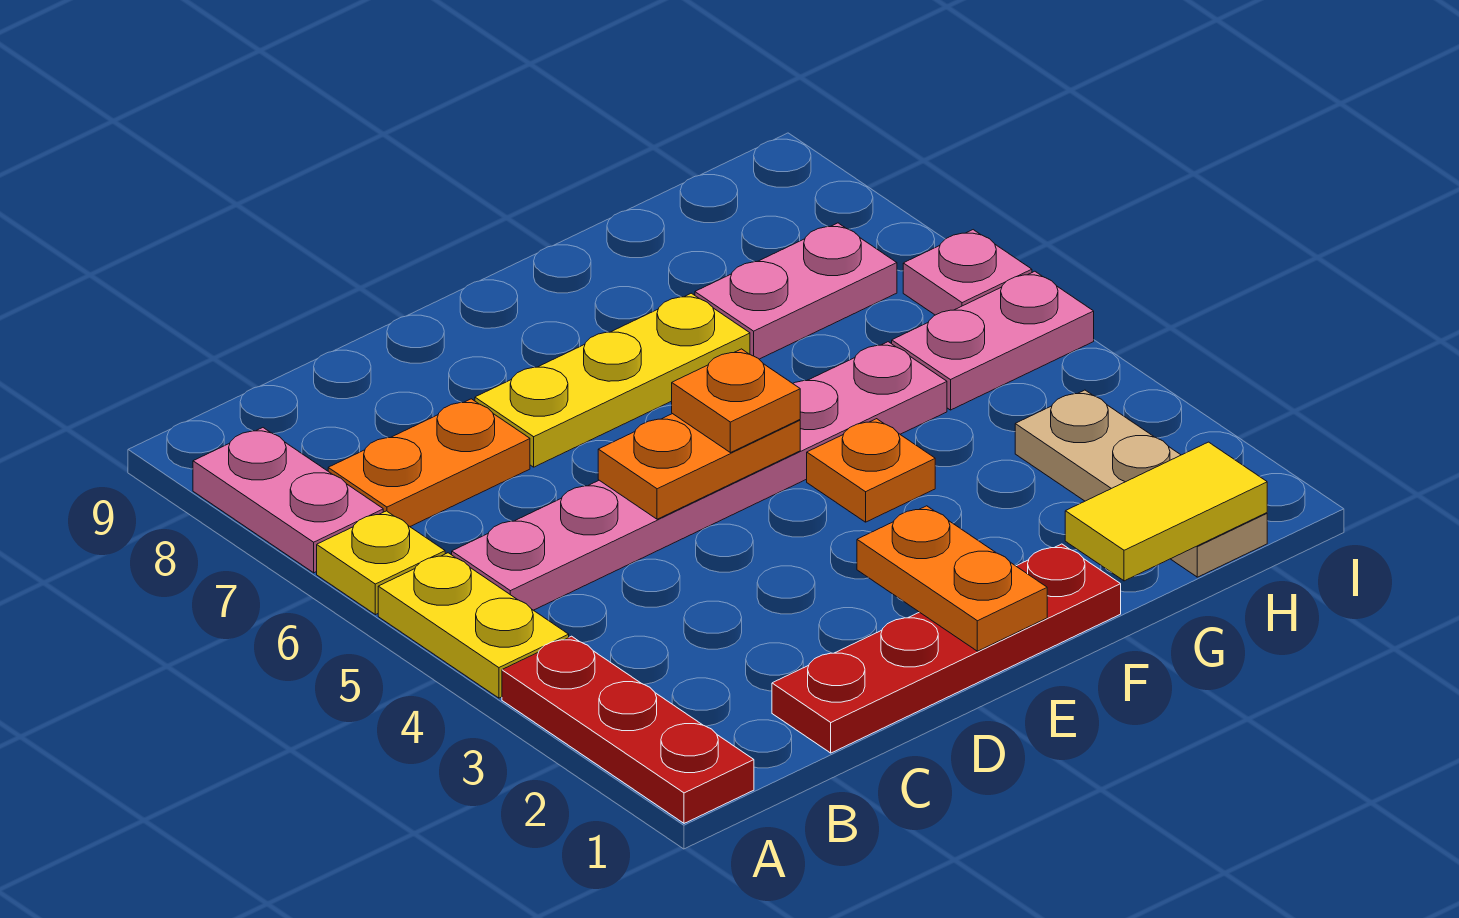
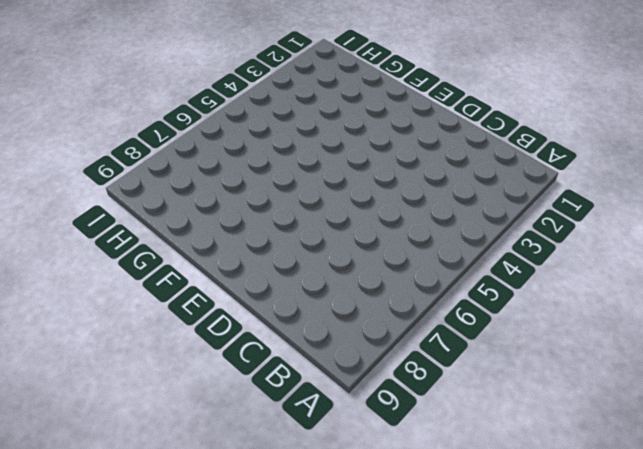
none -> red plate A1:A3 level 1
none -> yellow plate A4:A5 level 1
none -> yellow plate A6 level 1

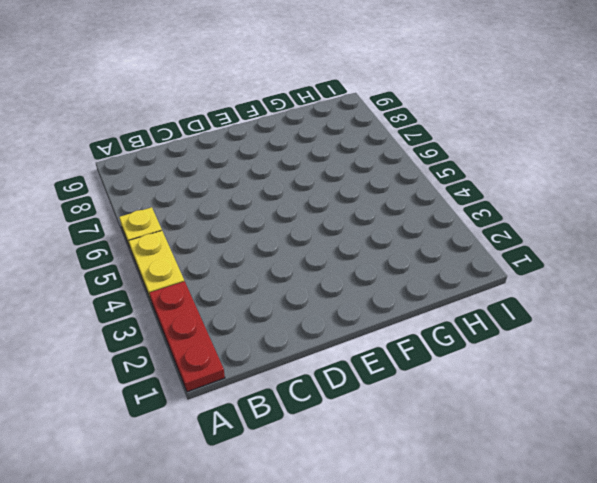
none -> pink plate A7:A8 level 1
none -> pink plate B5:G5 level 1
none -> orange plate B7:C7 level 1

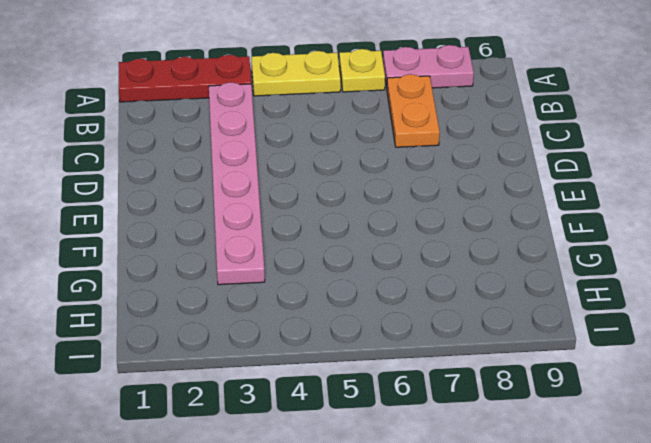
pink plate B3:G3 level 1 -> pink plate B5:G5 level 1
none -> red plate C1:F1 level 1
none -> yellow plate D7:F7 level 1
none -> orange plate F4 level 1

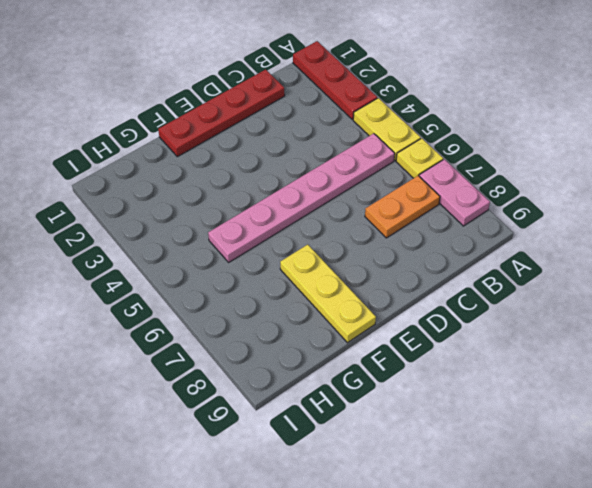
yellow plate F7:F9 level 1 -> yellow plate D7:F7 level 1
none -> orange plate F4 level 1
none -> pink plate G7:H7 level 1
none -> tan plate H1:H3 level 1

